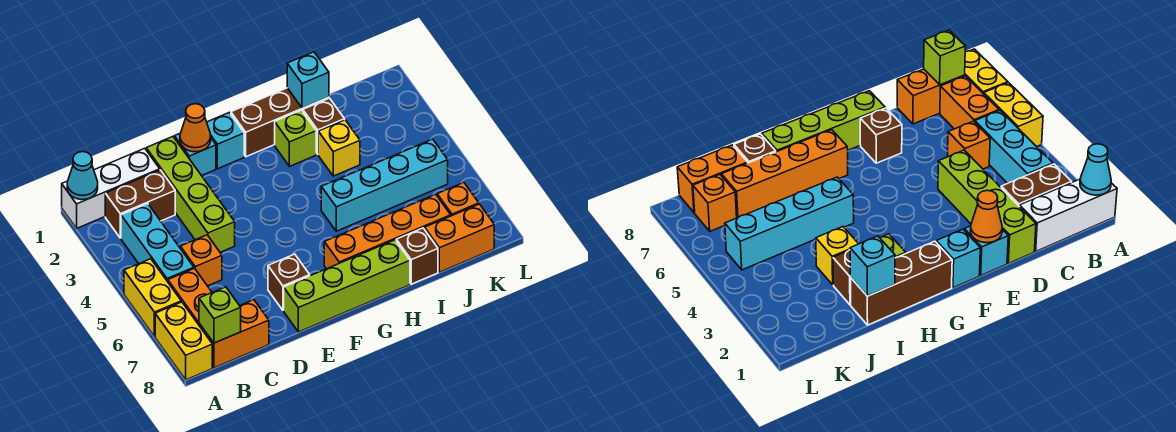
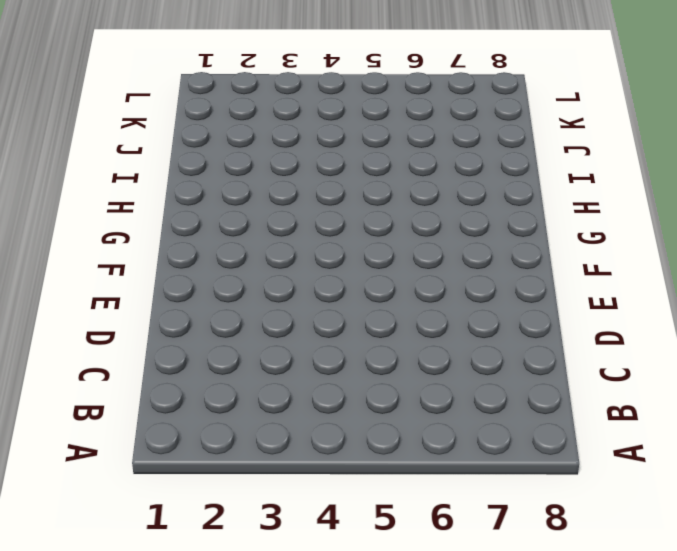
none -> white brick A1:C1 level 1
none -> yellow brick A5:A6 level 1
none -> yellow brick A7:A8 level 1

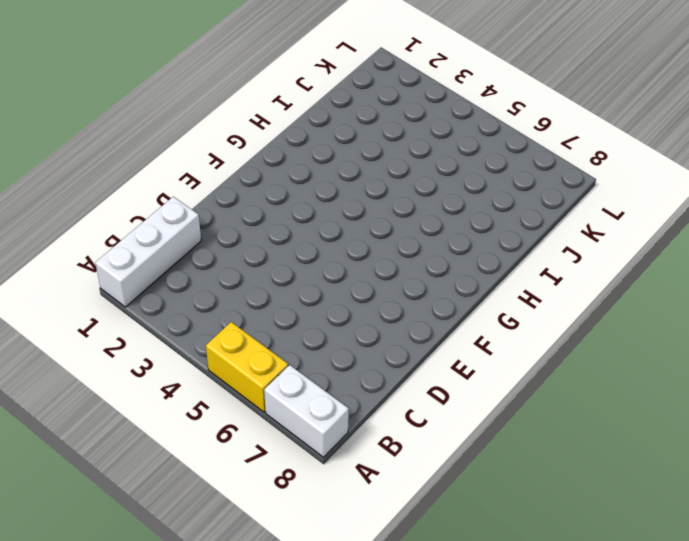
white brick A7:A8 level 1 -> yellow brick A7:A8 level 1
none -> brown brick B2:C2 level 1
none -> cyan brick B3:B5 level 1
none -> orange brick B6:B7 level 1

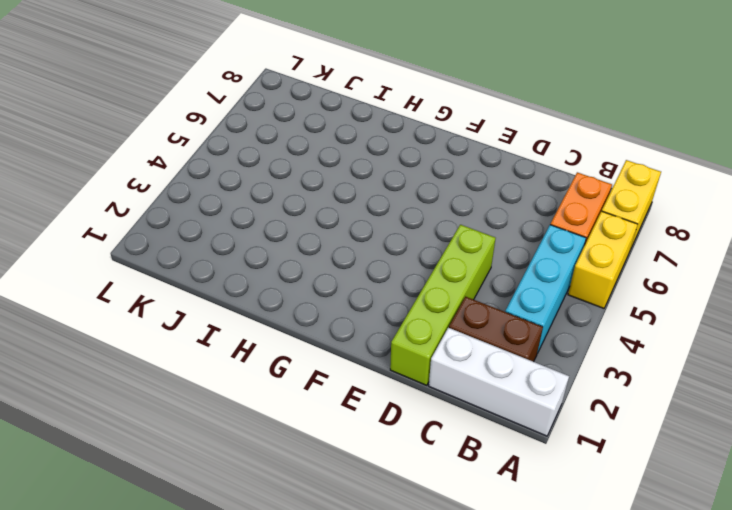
none -> orange brick B8:C8 level 1
none -> orange brick C5 level 1
none -> cyan brick E1 level 1

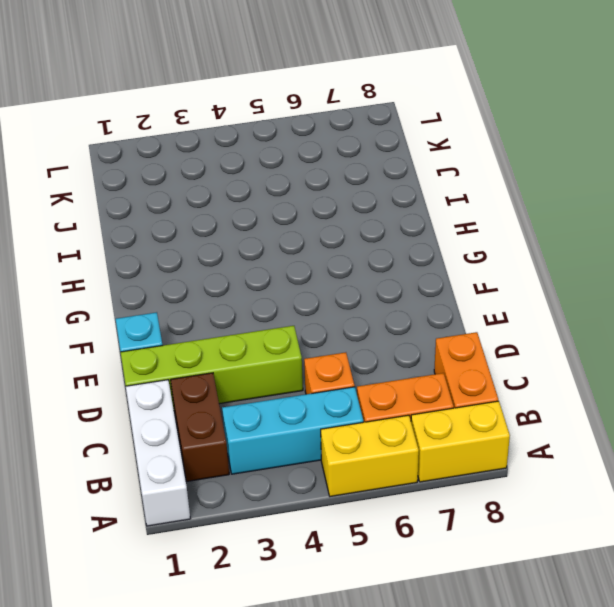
none -> brown brick E7 level 1
none -> lime brick E8:H8 level 1
none -> cyan brick F1 level 1

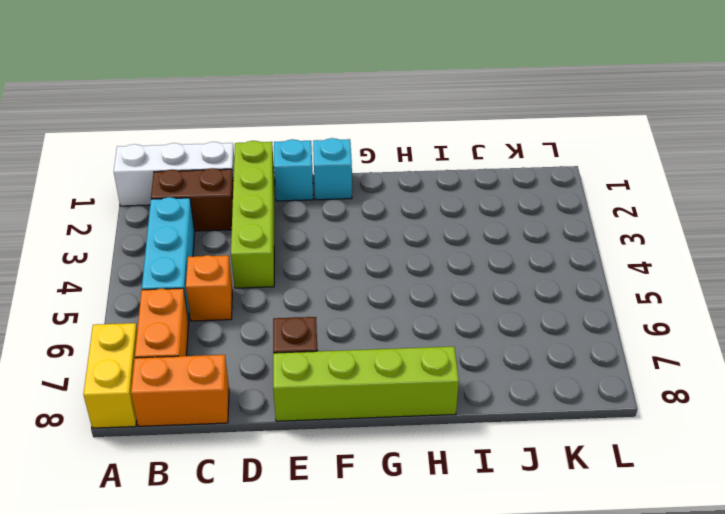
none -> yellow brick A5:A6 level 1
none -> brown brick G1:I1 level 1
none -> orange brick G7:J7 level 1

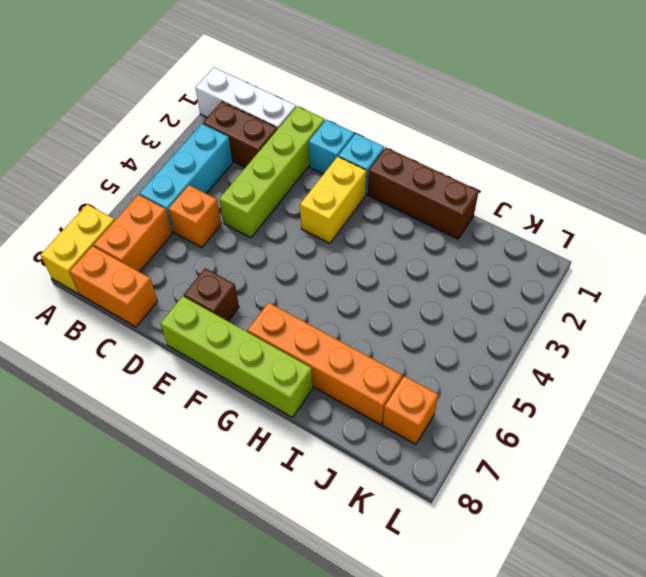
yellow brick F2:F3 level 1 -> yellow brick A5:A6 level 1
none -> lime brick H2 level 1
none -> cyan brick H5:K5 level 1
none -> brown brick I2 level 1

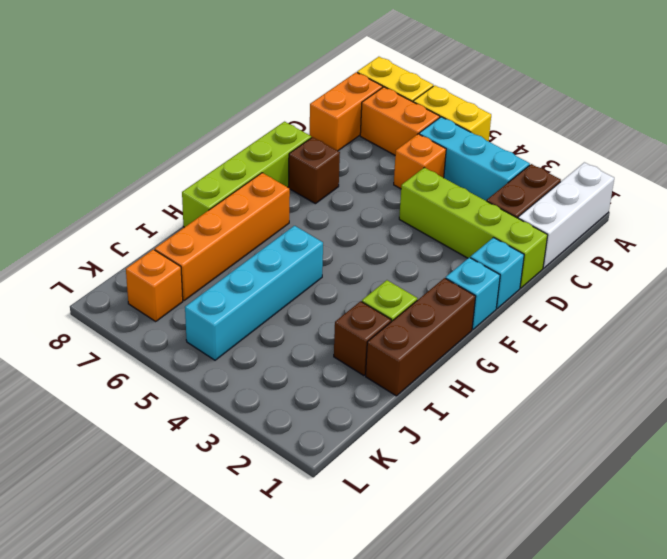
none -> yellow brick I3 level 1
none -> brown brick I8 level 1
none -> orange brick J8:K8 level 1

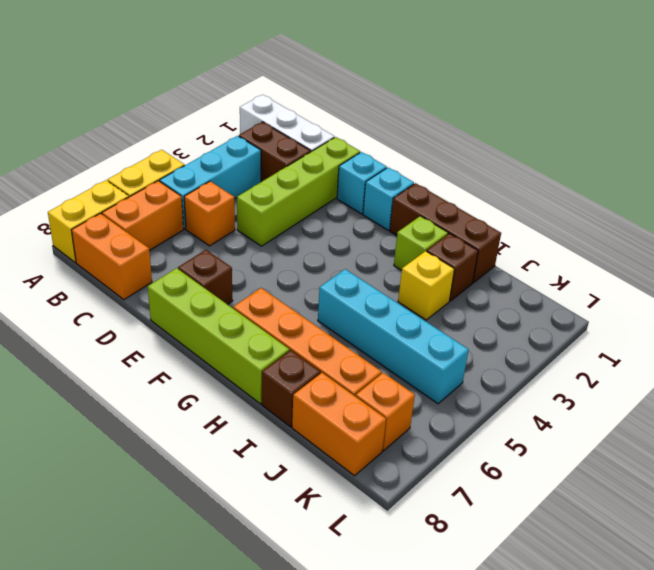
none -> cyan cone A1 level 2
none -> lime brick B8 level 2
none -> orange cone E1 level 2

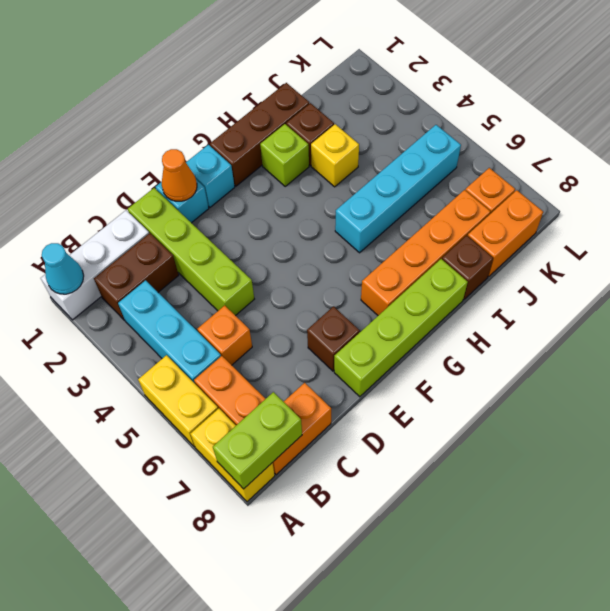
lime brick A8:B8 level 2 -> lime brick B8 level 2
none -> cyan brick I1 level 2

